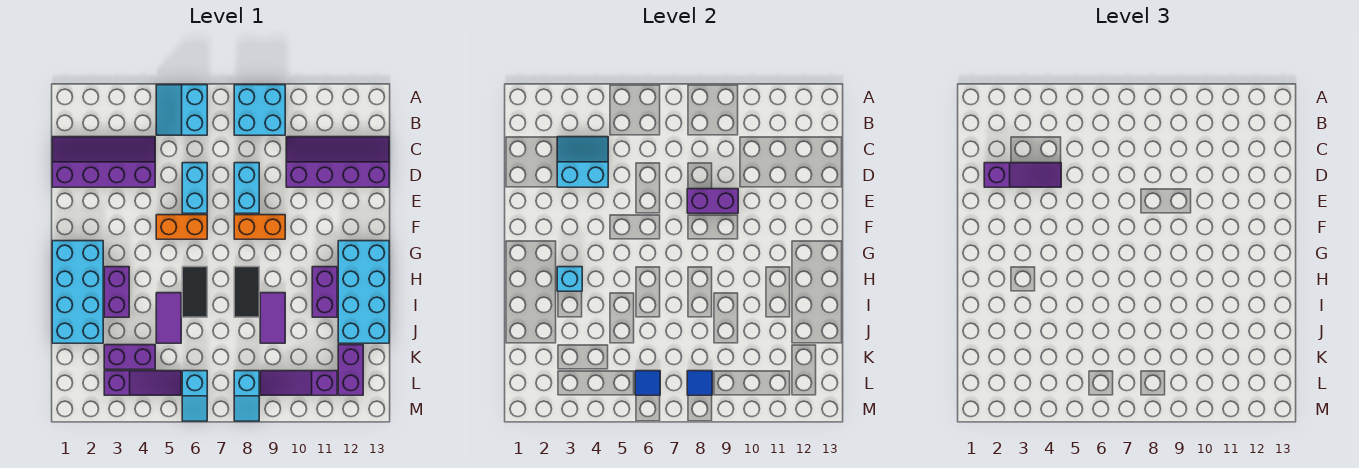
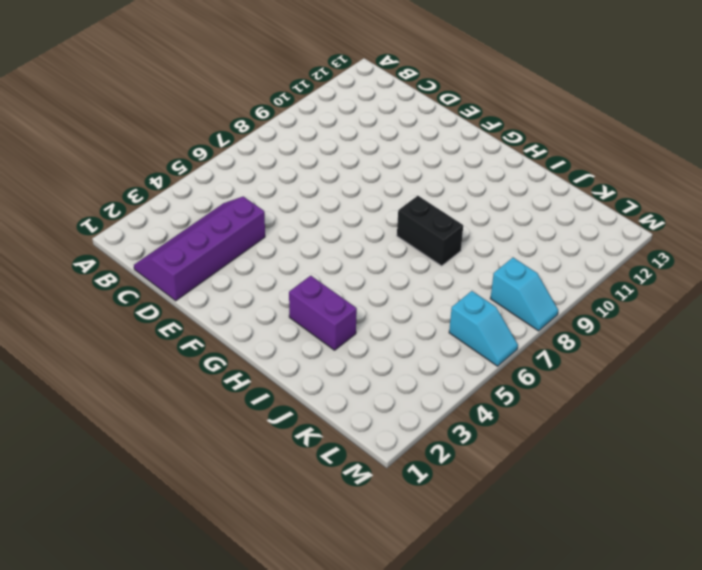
black brick H8:I8 level 1 -> black tile H8:I8 level 1
none -> cyan slope A5:B6 level 1 top 6
none -> cyan brick A8:B9 level 1
none -> purple slope C10:D13 level 1 top D

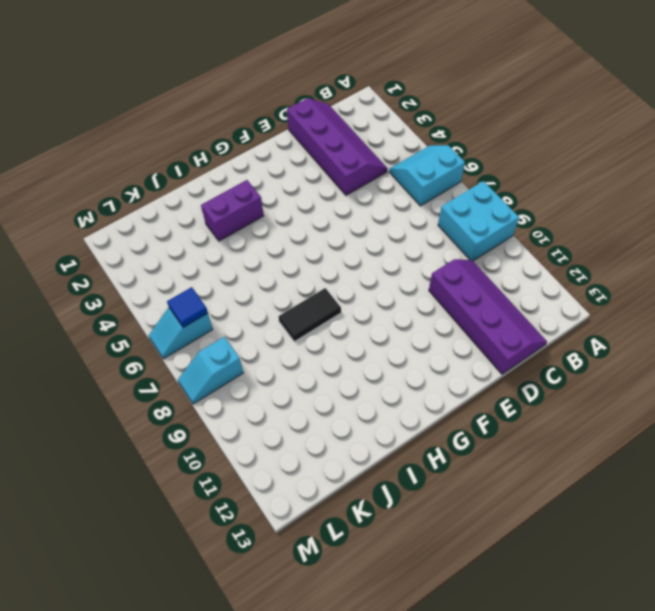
none -> cyan brick D6:E6 level 1
none -> cyan brick D8:E8 level 1
none -> orange brick F5:F6 level 1

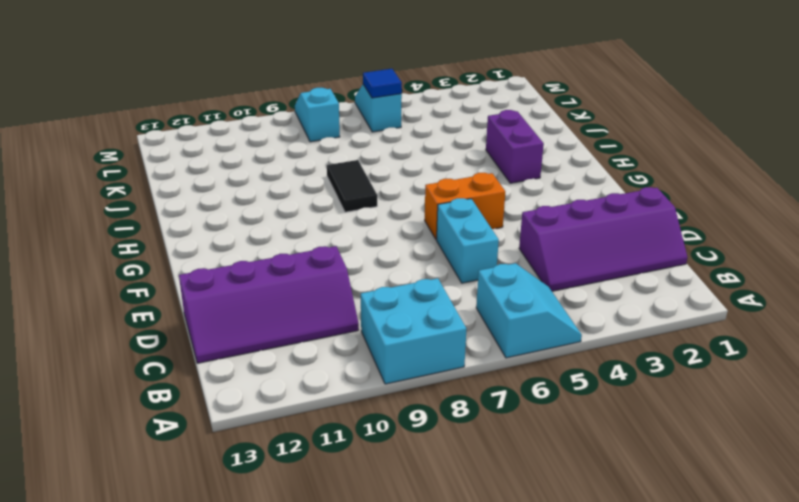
none -> cyan brick D8:E8 level 1
none -> orange brick F8:F9 level 1
none -> cyan brick G1:J2 level 1

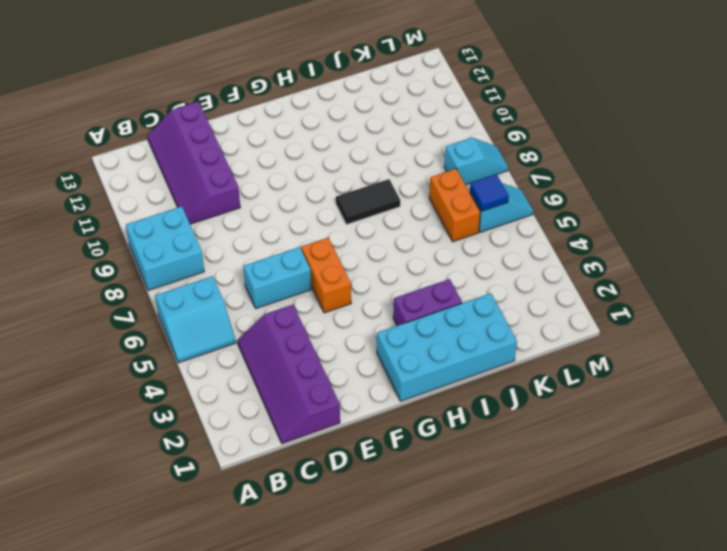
orange brick K6:K7 level 1 -> orange brick F8:F9 level 1
none -> cyan brick D8:E8 level 1
none -> cyan brick G12:J13 level 1
none -> black tile H6:I6 level 1

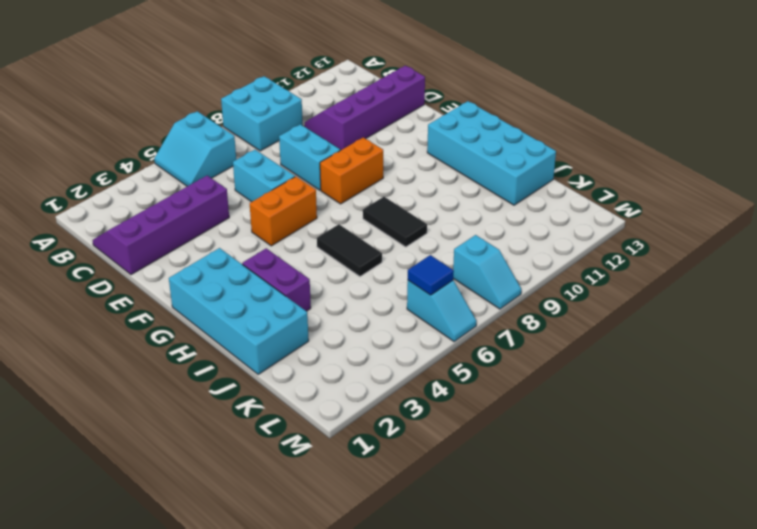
none -> purple brick H11:I11 level 1
none -> purple tile I5:J5 level 1
none -> purple tile I9:J9 level 1

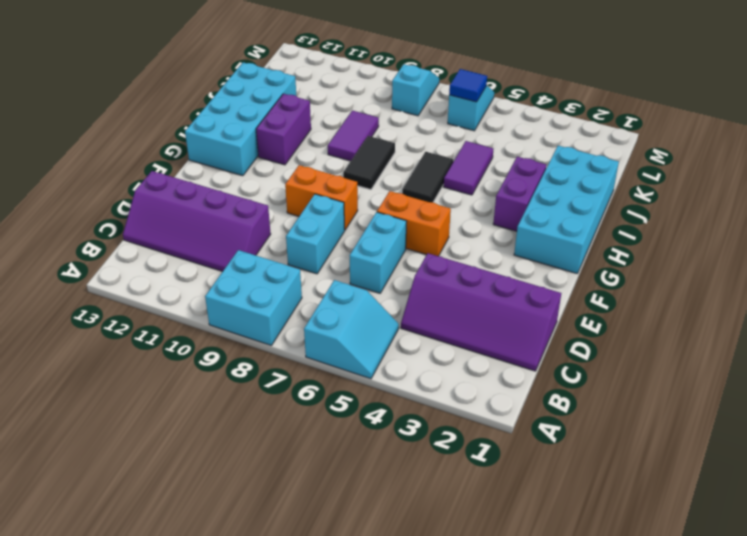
none -> purple brick K3:K4 level 1
none -> purple brick K12:L12 level 1
none -> purple slope L3:L5 level 1 top 3

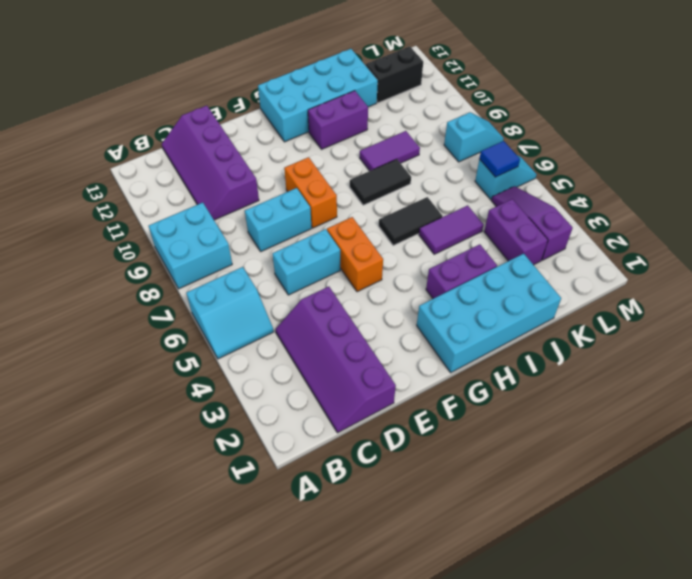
black brick K12:L12 level 1 -> purple brick K12:L12 level 1
none -> purple slope L9:L11 level 1 top 11
none -> cyan slope C3:D4 level 2 top D
none -> purple brick E8:E9 level 2

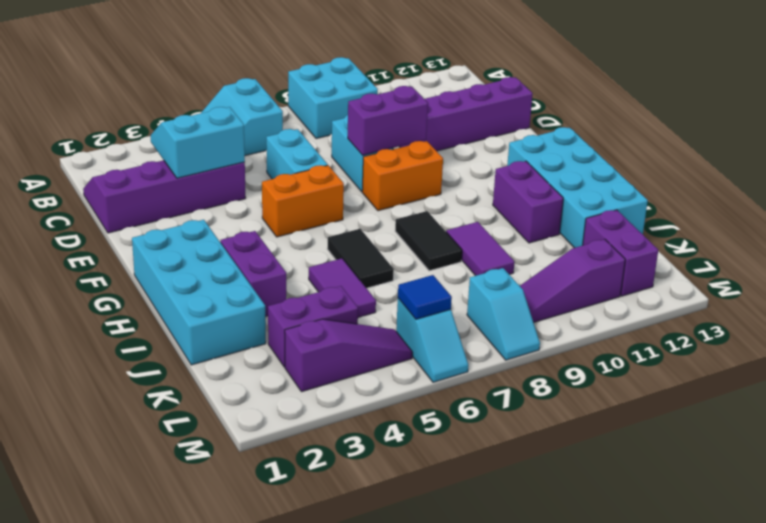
none -> cyan brick H3 level 2
none -> blue tile L8 level 2
none -> purple slope D2:D4 level 3 top 2

